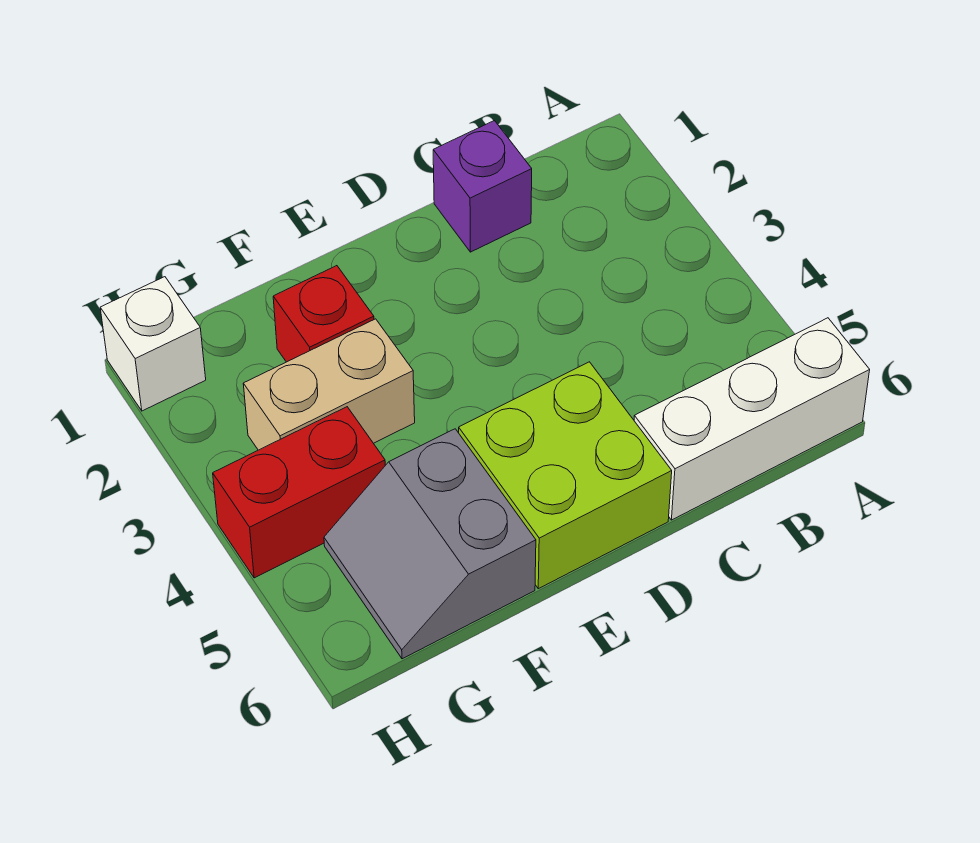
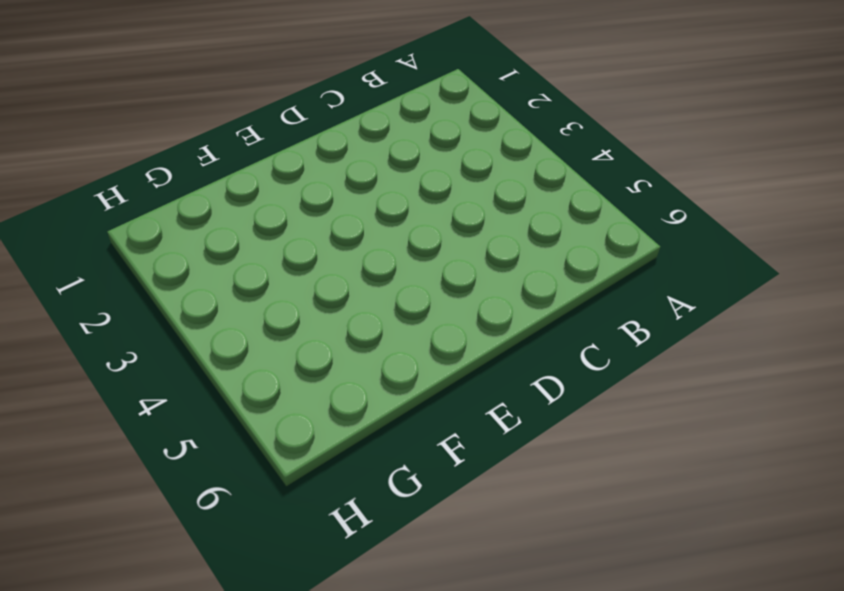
none -> white brick A6:C6 level 1
none -> purple brick C1 level 1

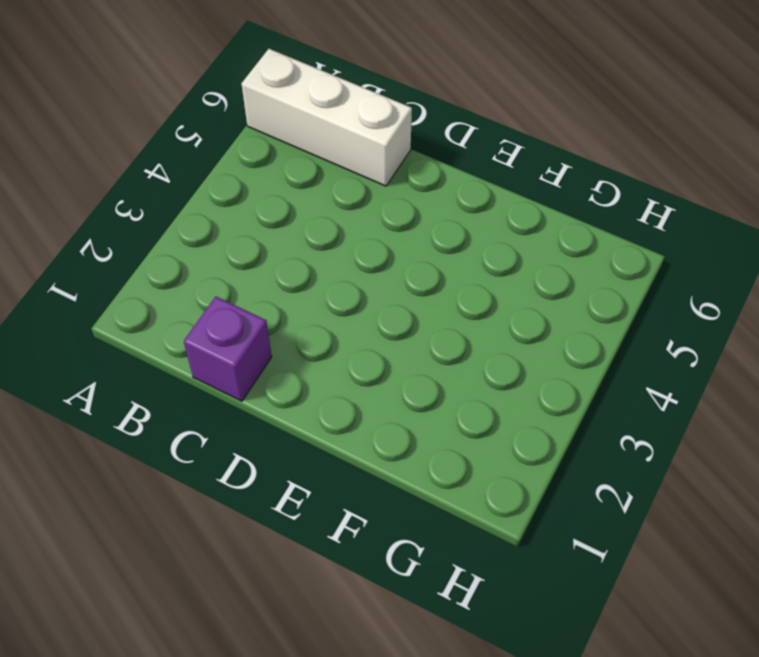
none -> lime brick D5:E6 level 1
none -> red brick F2 level 1

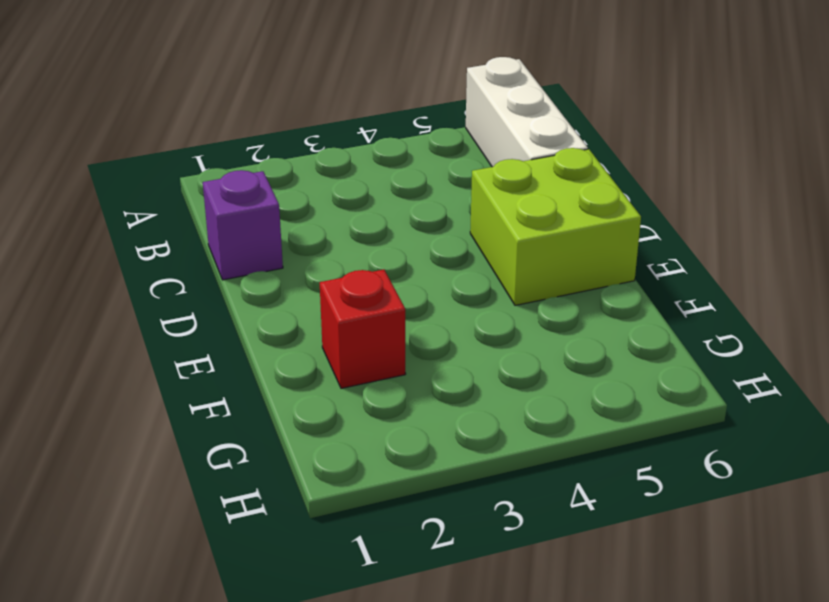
none -> tan brick F3:G3 level 1
none -> grey slope F5:G6 level 1 top F

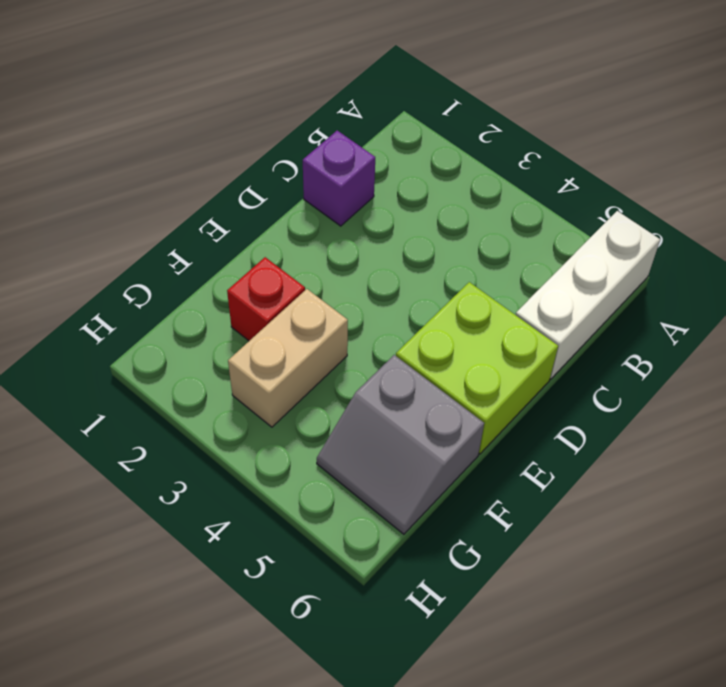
none -> red brick G4:H4 level 1
none -> white brick H1 level 1

